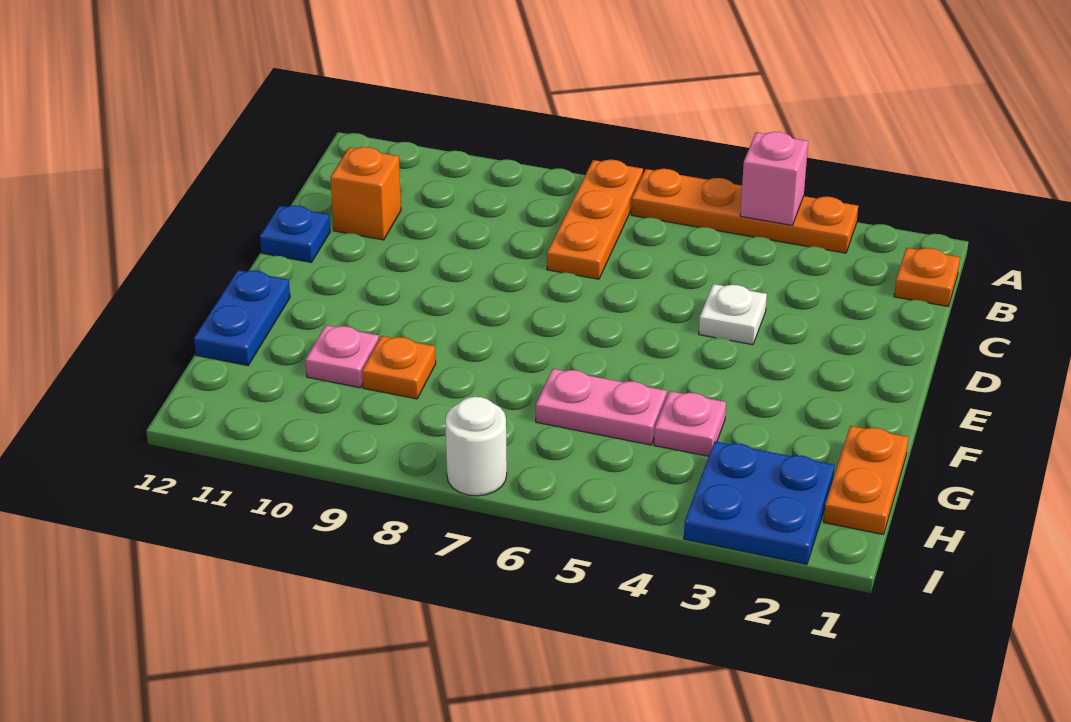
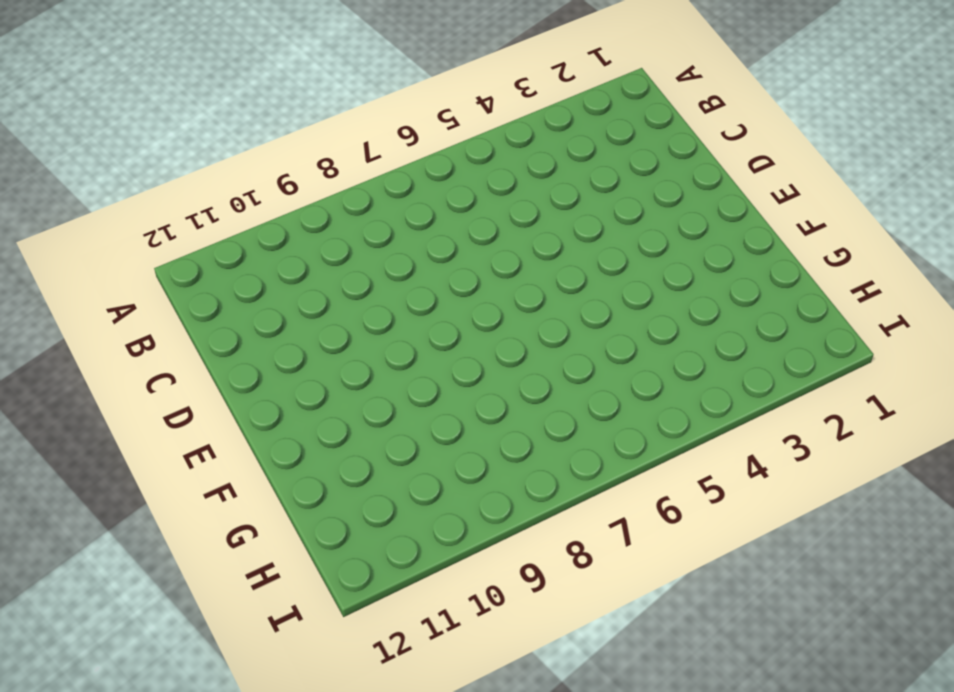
none -> orange plate A3:A6 level 1
none -> orange plate A7:C7 level 1
none -> orange plate B1 level 1

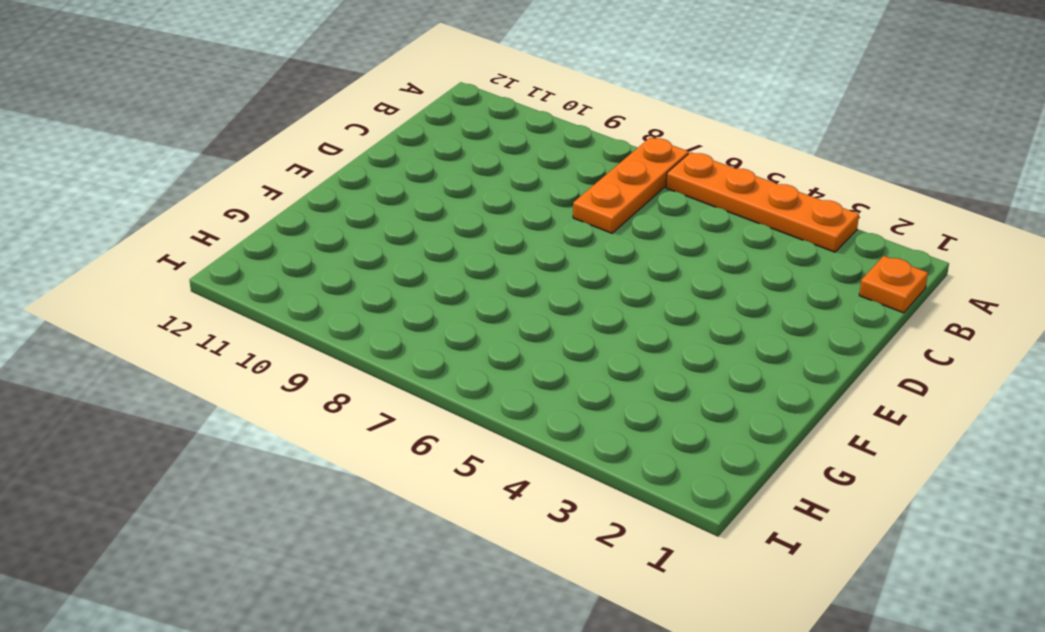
none -> orange brick C11 level 1
none -> white plate D4 level 1
none -> blue plate D12 level 1

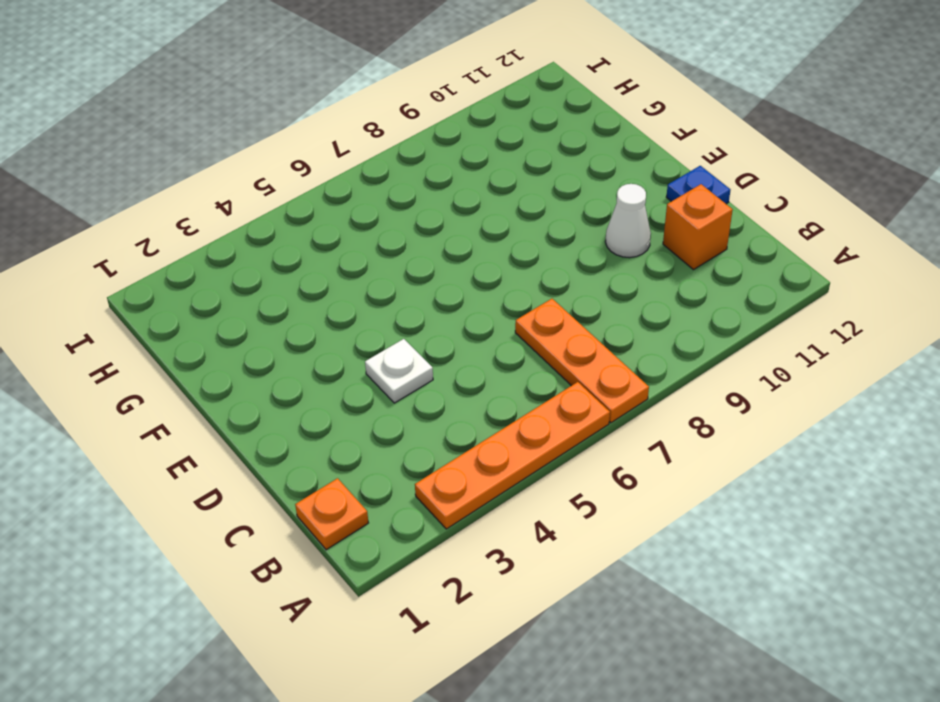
white cone D10 level 1 -> none
none -> blue plate F12:G12 level 1
none -> orange plate G1:H1 level 1
none -> pink plate G4 level 1

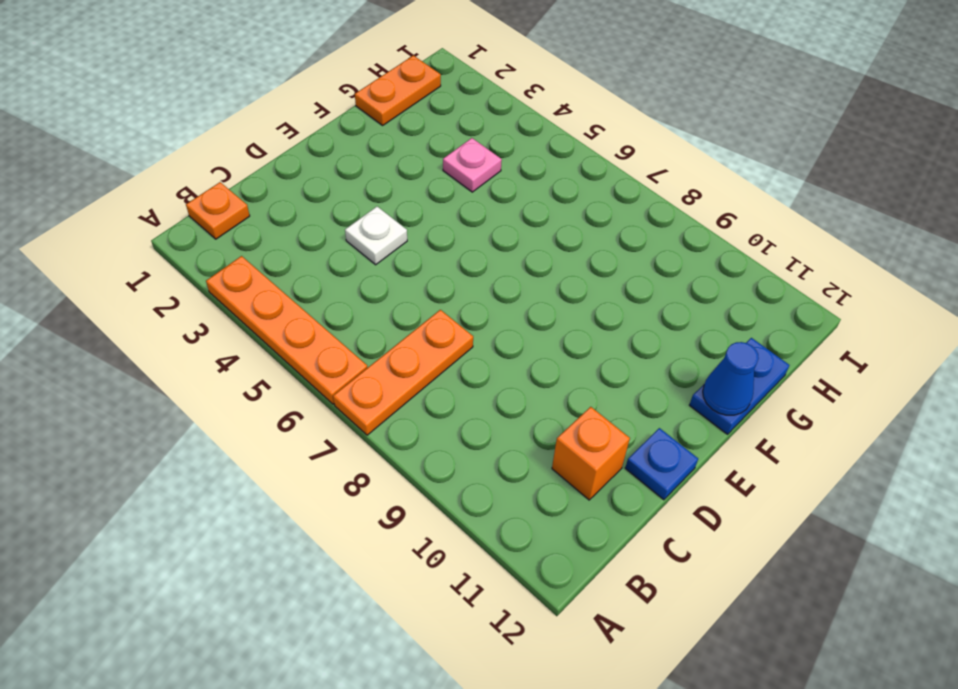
blue cone F12 level 2 -> none
none -> pink plate G5:G6 level 1
none -> orange plate G9 level 1
none -> pink plate G10 level 1

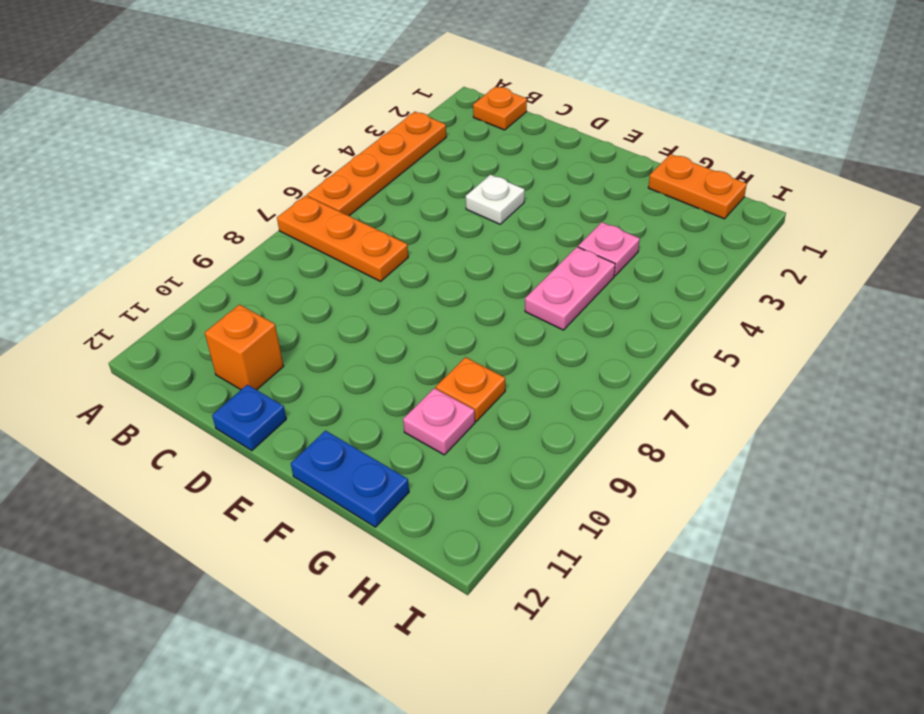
none -> blue plate H2:I3 level 1
none -> white round brick I7 level 1
none -> pink brick A4 level 2

